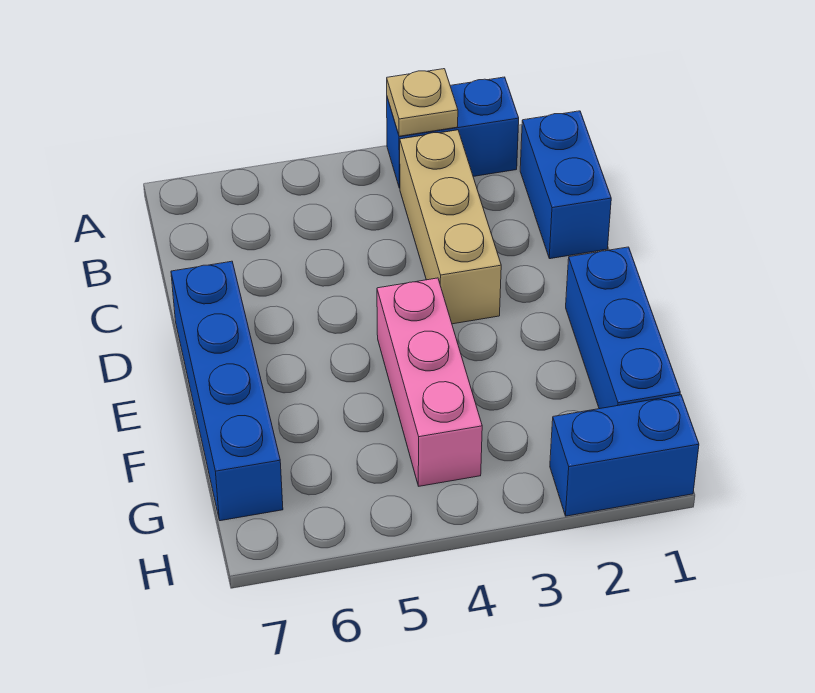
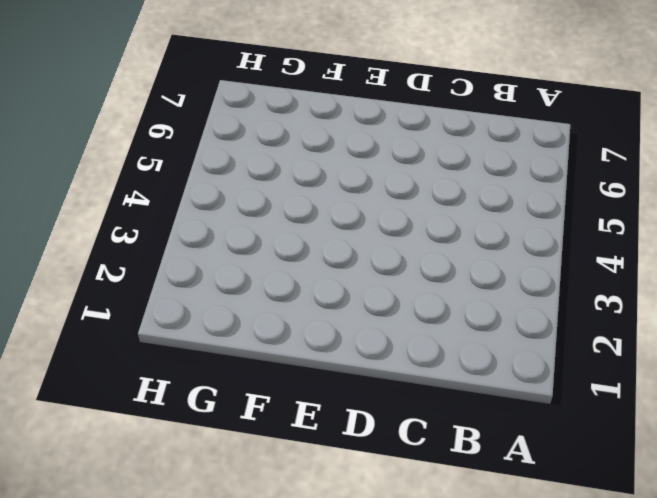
none -> blue brick A2:A3 level 1
none -> blue brick B1:C1 level 1

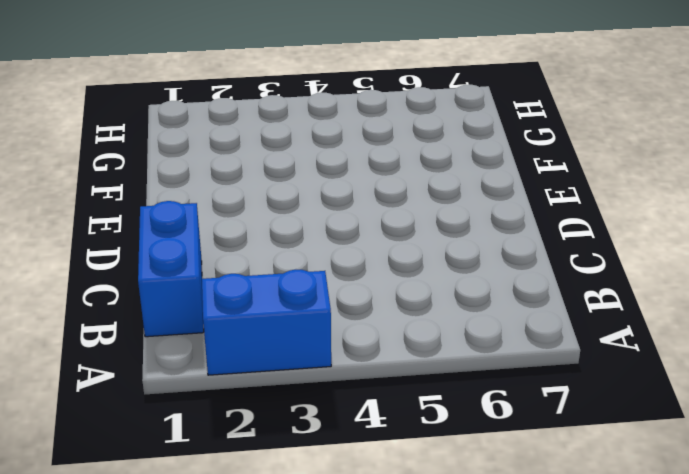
none -> tan brick B3:D3 level 1
none -> blue brick D7:G7 level 1

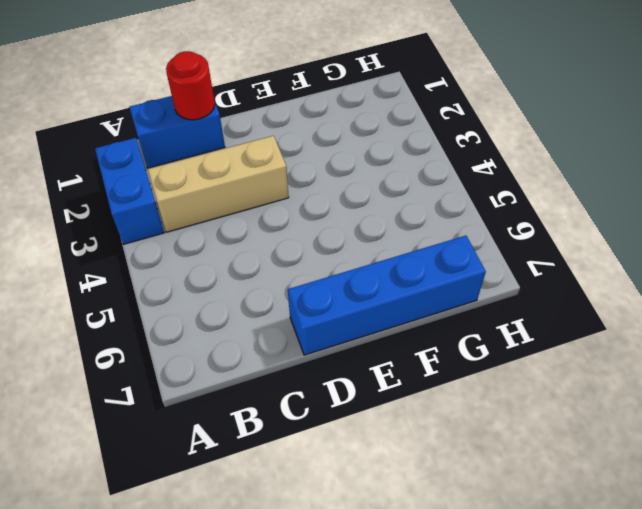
red round brick C1 level 2 -> none
none -> blue brick E1:G1 level 1
none -> pink brick E4:G4 level 1

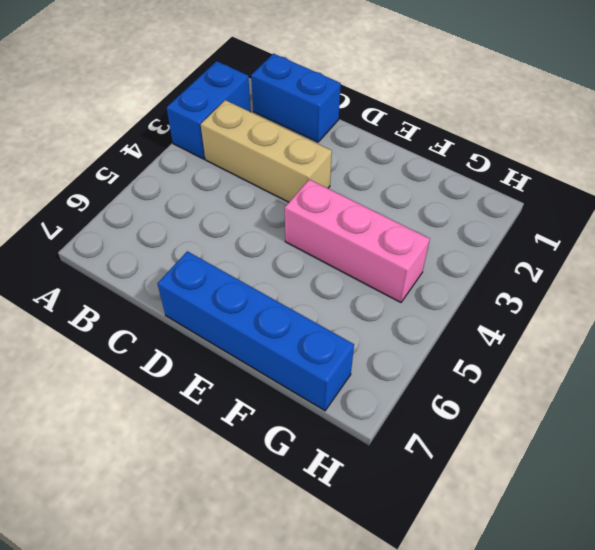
none -> blue brick E1:G1 level 1
none -> blue brick H1:H2 level 1

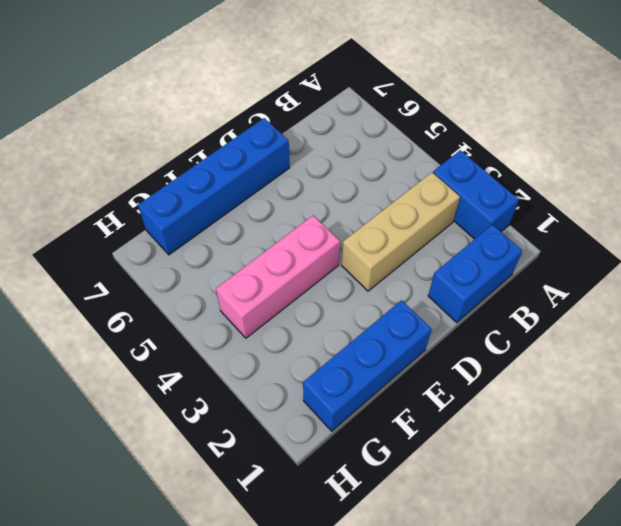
none -> blue brick H1:H2 level 1
none -> tan plate A3 level 2

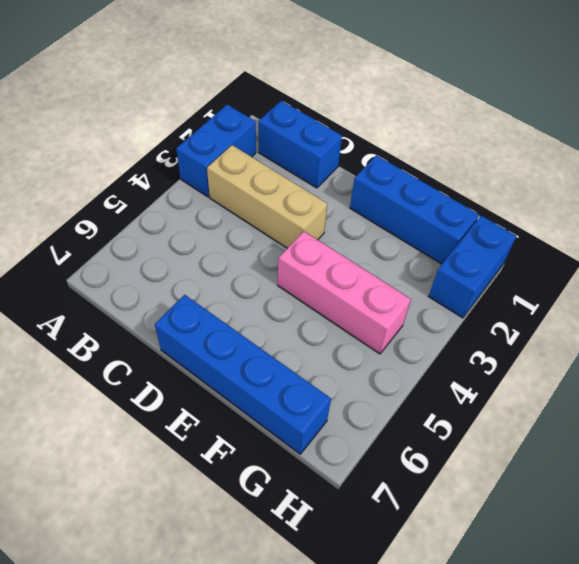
none -> tan plate A3 level 2

